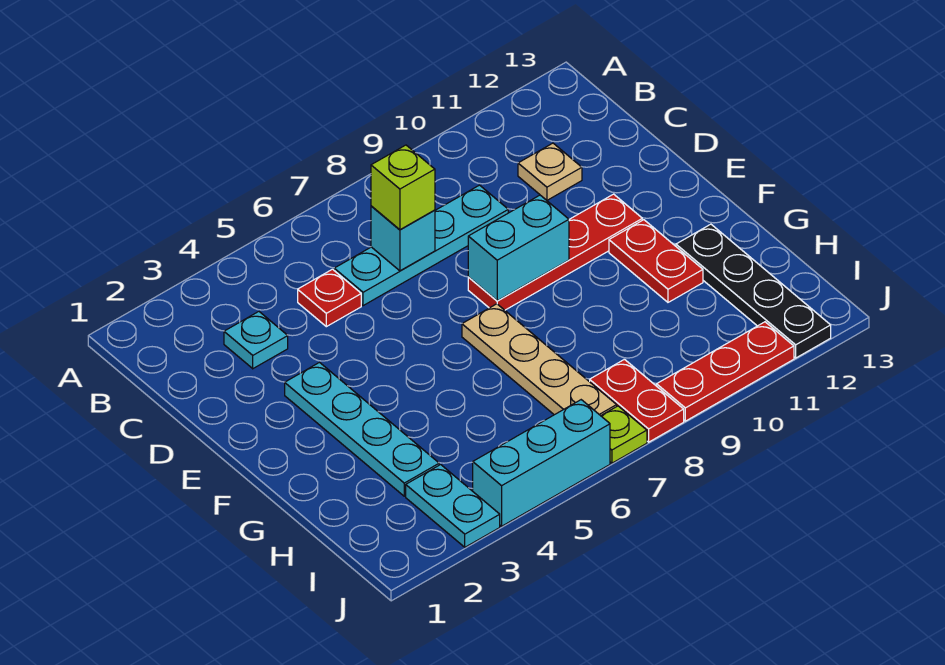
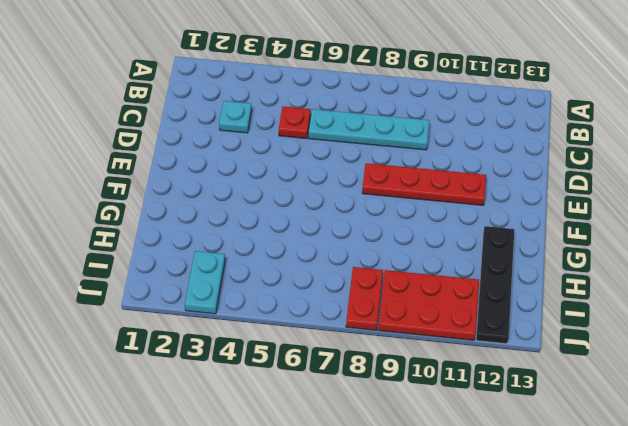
red plate I9:J11 level 1 -> red plate J9:J11 level 1
none -> tan plate C11 level 1
none -> cyan plate E3:H3 level 1
none -> tan plate F7:I7 level 1

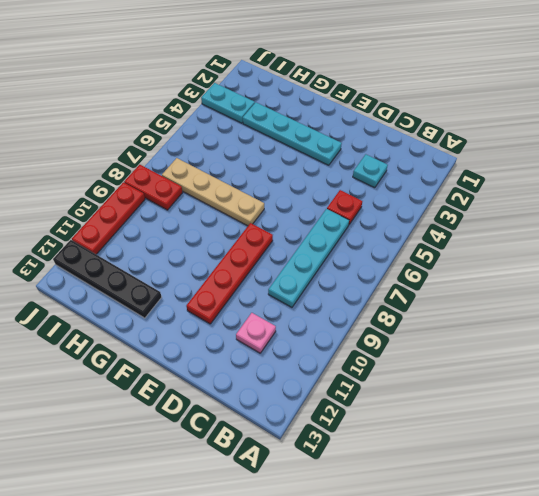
pink plate C11 level 1 -> tan plate C11 level 1
none -> red plate F11:G11 level 1
none -> cyan brick J4:J6 level 1
none -> lime plate J7 level 1

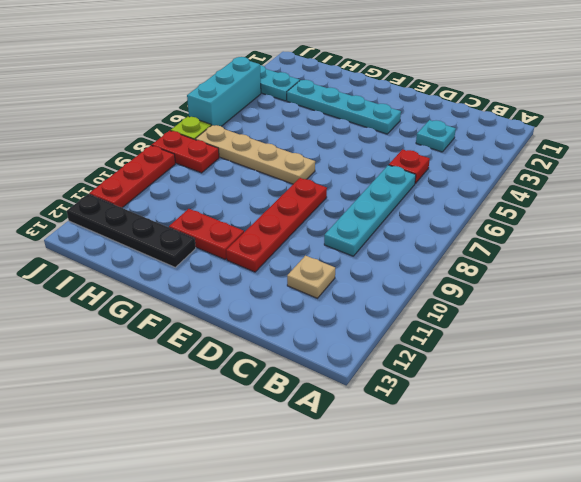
none -> cyan brick C7 level 2
none -> cyan brick E8:E9 level 2
none -> lime brick C7 level 3

